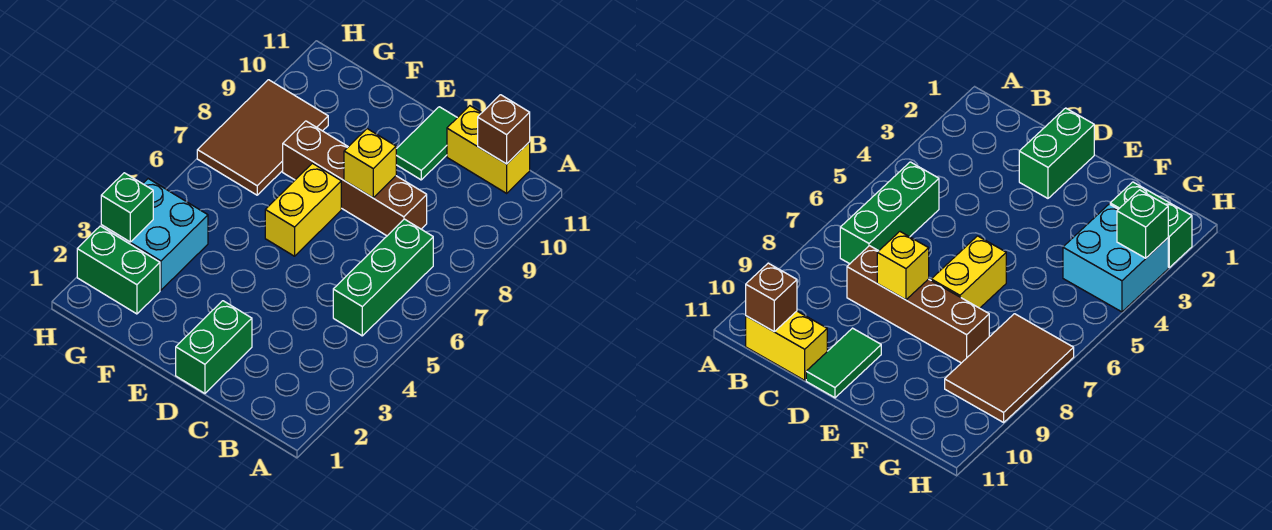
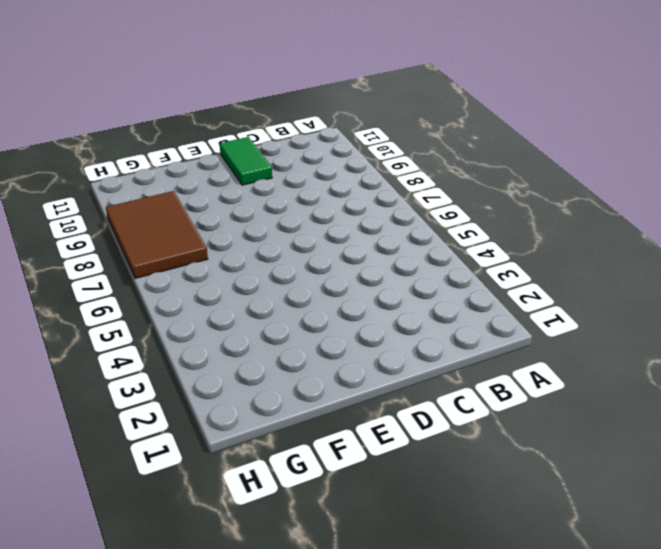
none -> green brick B5:B7 level 1
none -> yellow brick B11:C11 level 1
none -> brown brick C8:F8 level 1

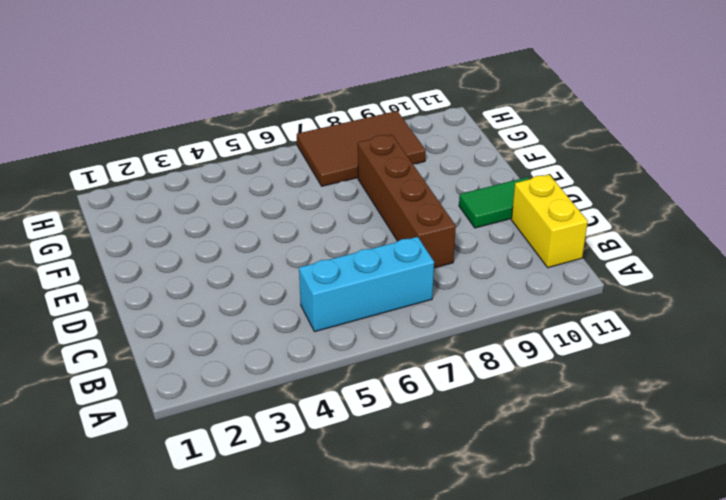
cyan brick B5:B7 level 1 -> green brick B5:B7 level 1
none -> green brick D1:D2 level 1
none -> yellow brick E6:E7 level 1
none -> green brick G2:H2 level 1

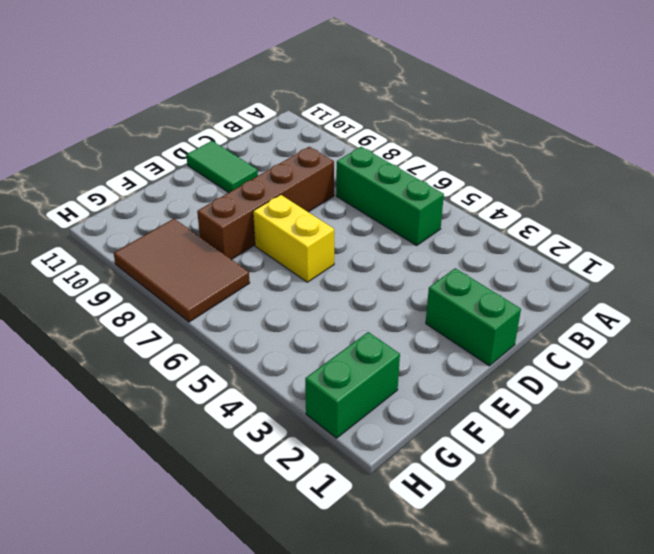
none -> yellow brick B11:C11 level 1
none -> cyan brick G3:H4 level 1
none -> brown brick B11 level 2

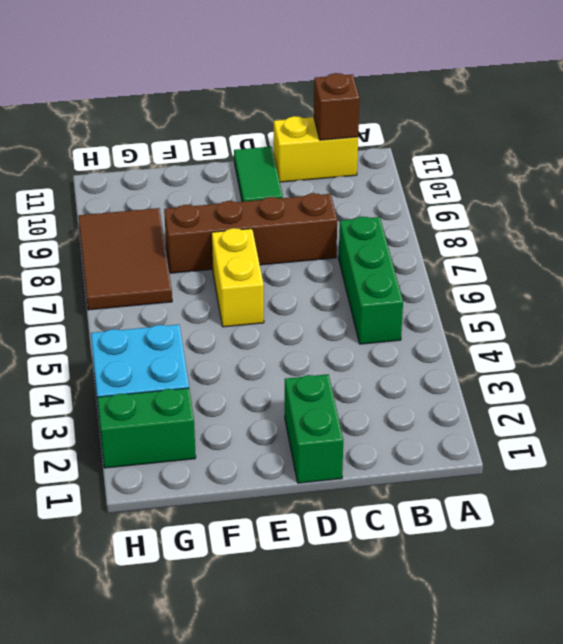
none -> yellow brick D8 level 2
none -> green brick H3 level 2

